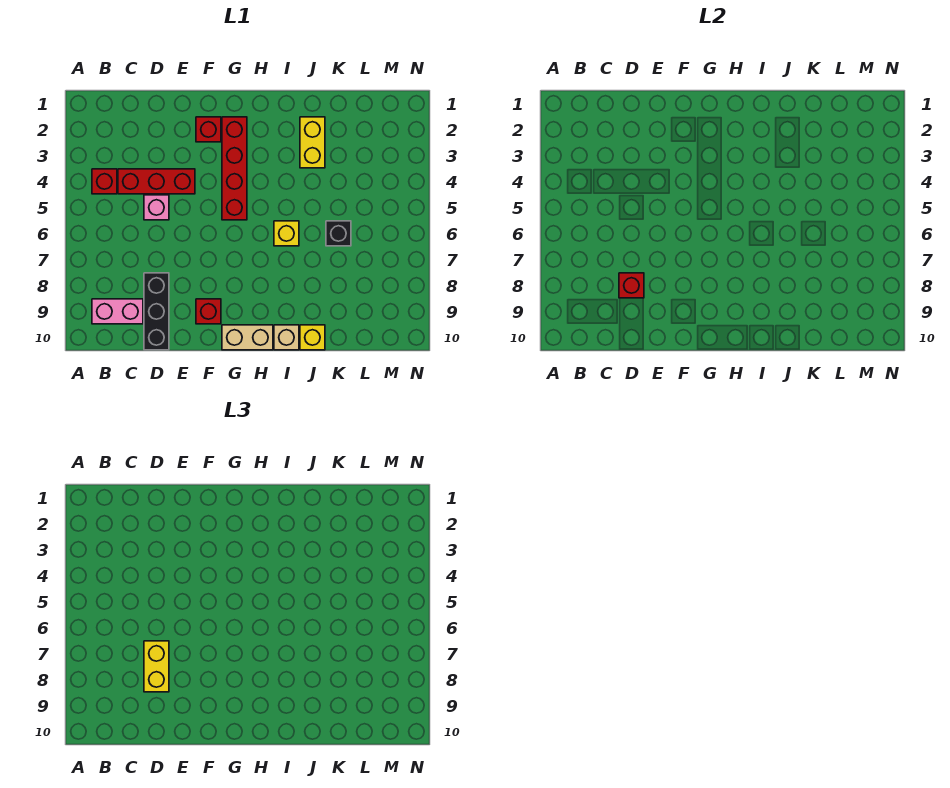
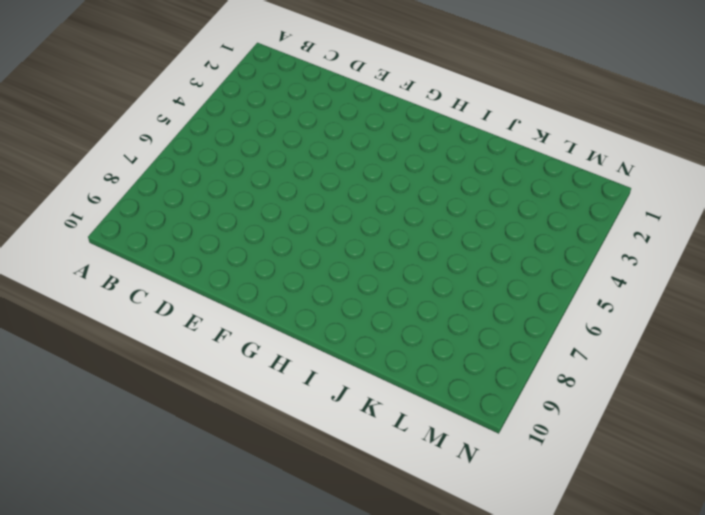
none -> red brick B4 level 1
none -> pink brick B9:C9 level 1
none -> red brick C4:E4 level 1

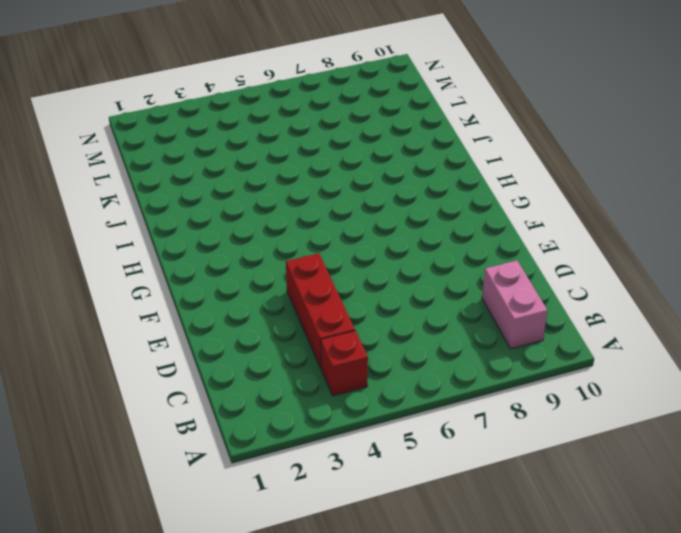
none -> pink brick D5 level 1
none -> black brick D8:D10 level 1
none -> red brick F2 level 1

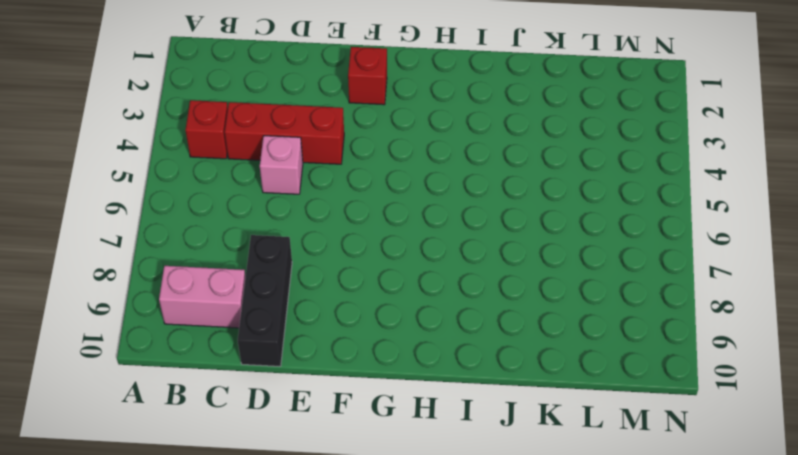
none -> red brick F9 level 1
none -> red brick G2:G5 level 1
none -> tan brick G10:H10 level 1

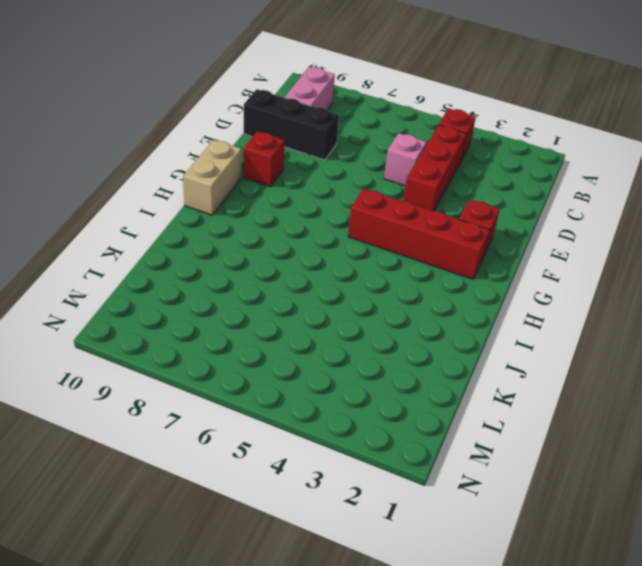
none -> yellow brick I6 level 1
none -> tan brick I10 level 1
none -> yellow brick J2:J3 level 1

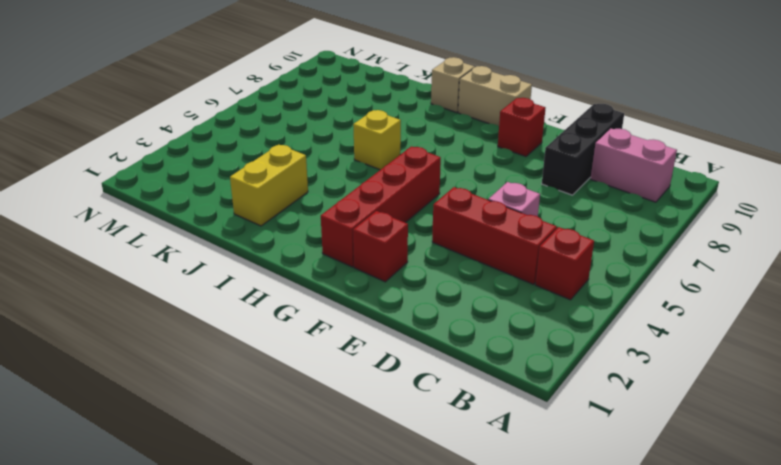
none -> yellow brick J10 level 1
none -> black brick K6 level 1
none -> red brick D8 level 2

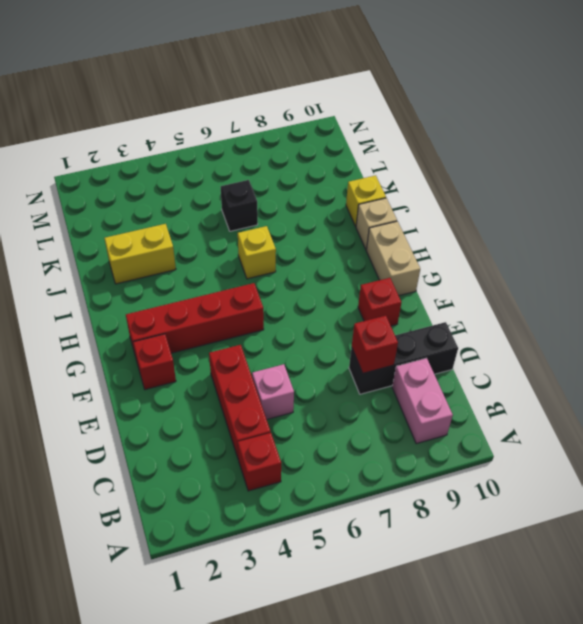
none -> yellow brick D7:D8 level 3

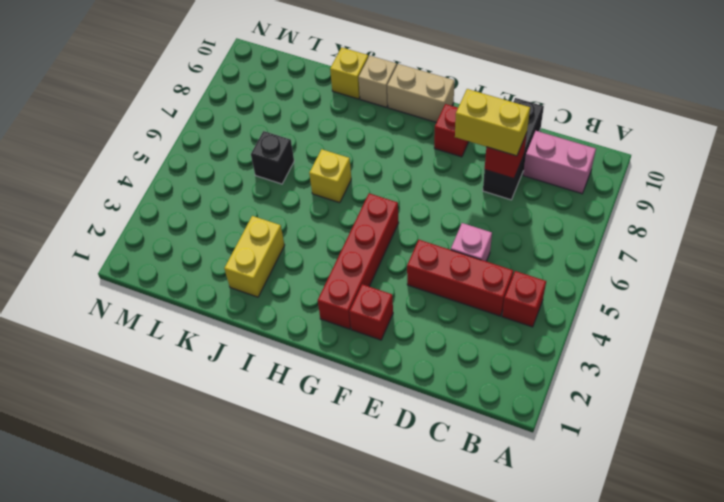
yellow brick D8:E8 level 3 -> yellow brick D7:D8 level 3

